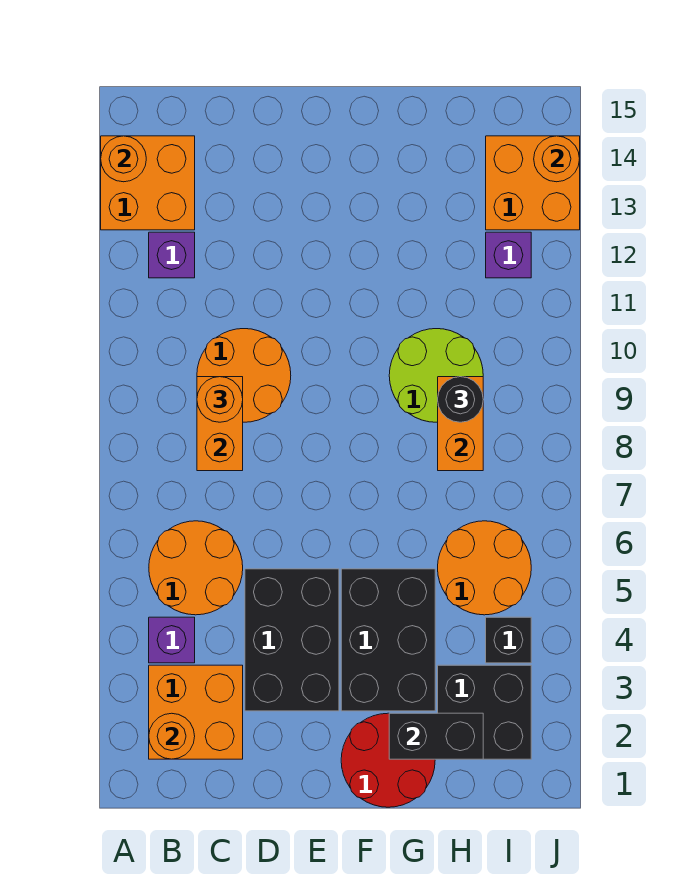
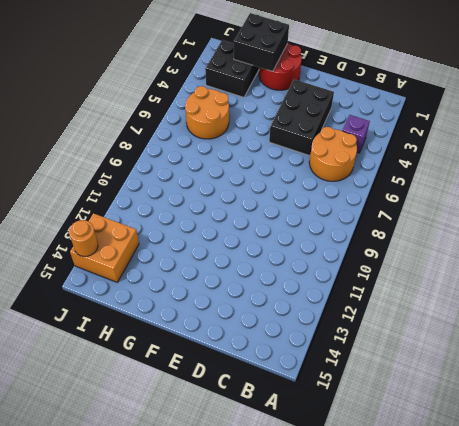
black brick G1:H2 level 2 -> black brick G2:H2 level 2
none -> orange brick A13:B14 level 1
none -> orange brick B2:C3 level 1
none -> purple brick B12 level 1

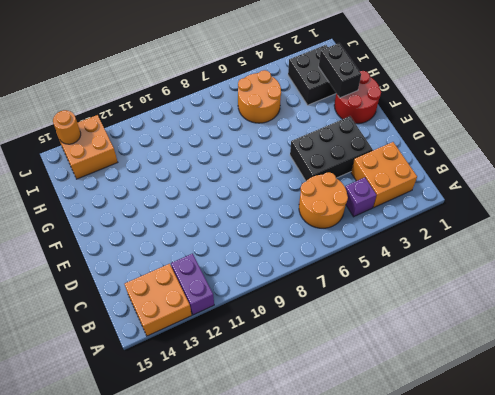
purple brick A12:B12 level 1 -> purple brick B12 level 1
none -> orange round brick C9:D10 level 1
none -> black brick F3:G5 level 1
none -> lime round brick G9:H10 level 1

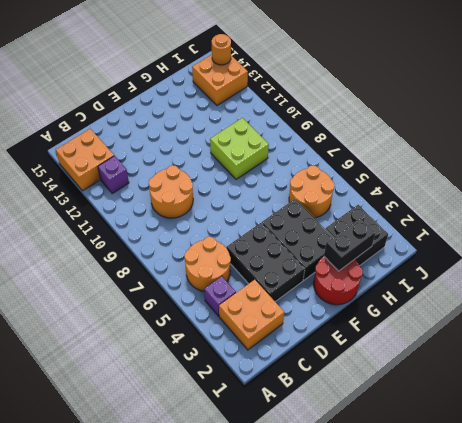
lime brick G9:H10 level 1 -> lime round brick G9:H10 level 1
none -> black brick I4 level 1
none -> purple brick I12 level 1
none -> orange round brick A14 level 2

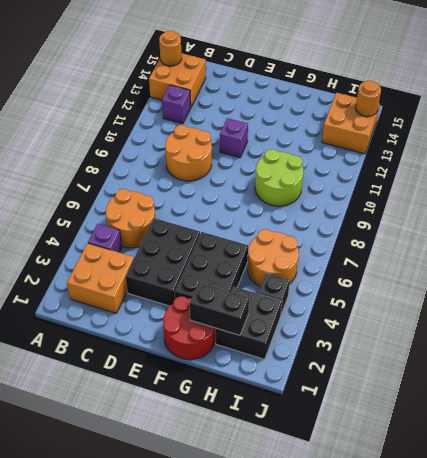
purple brick E11 level 1 -> purple brick I12 level 1
none -> orange round brick B2 level 2
none -> orange brick C8:C9 level 2
none -> orange brick H8:H9 level 2

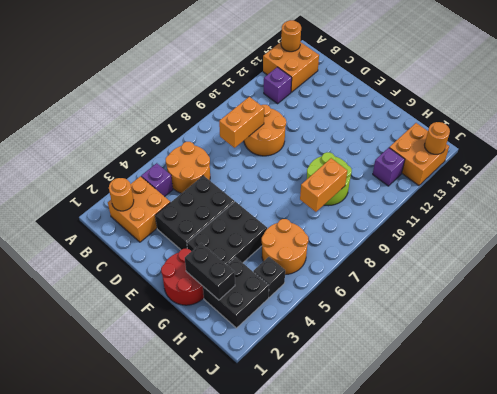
none -> orange round brick C9 level 3
none -> black round brick H9 level 3

